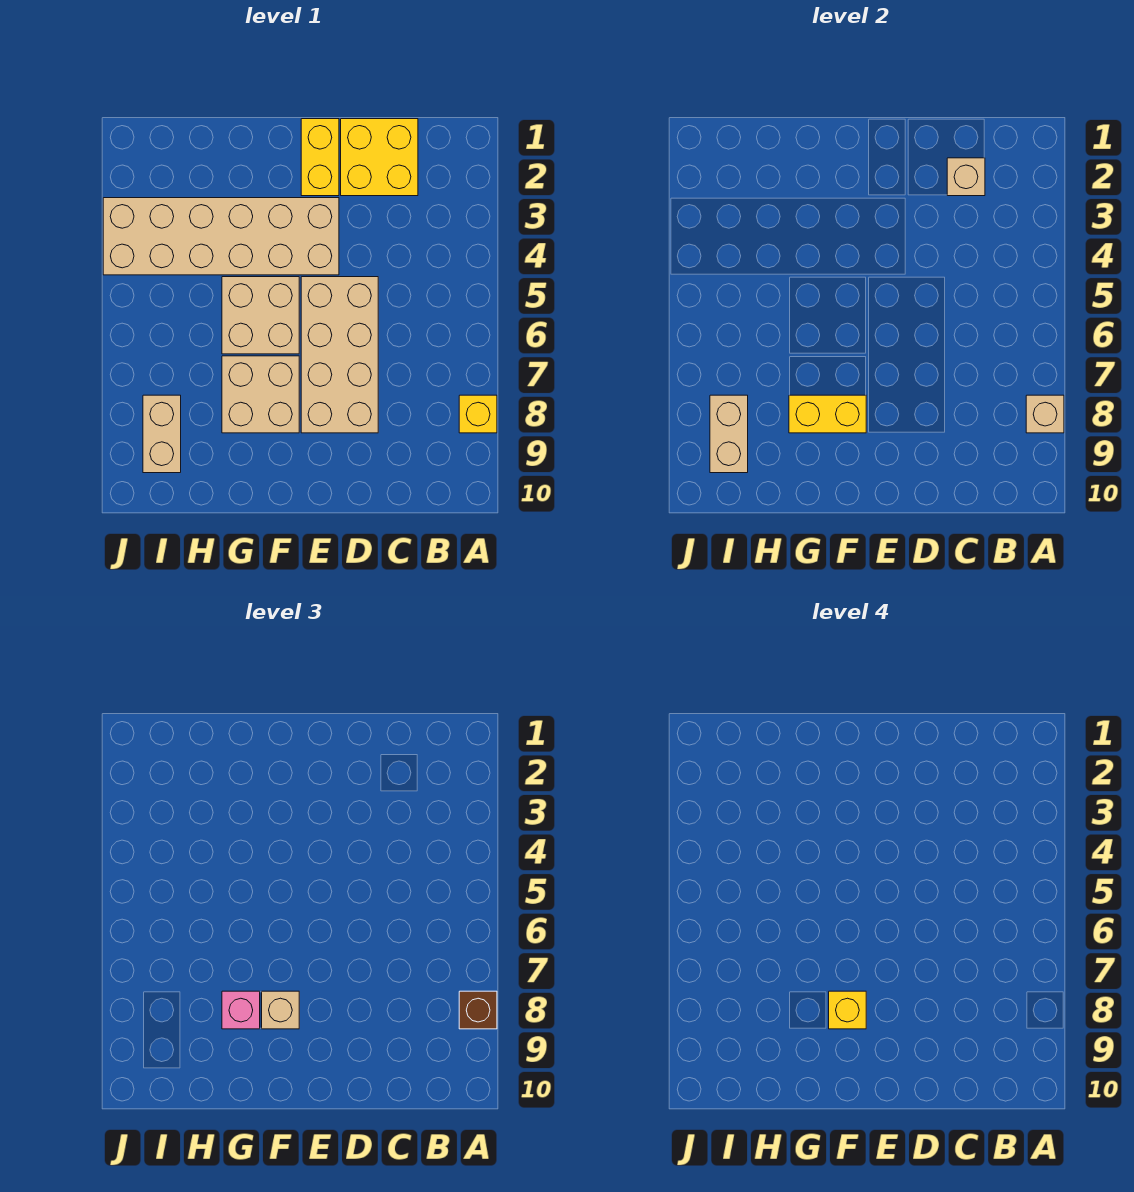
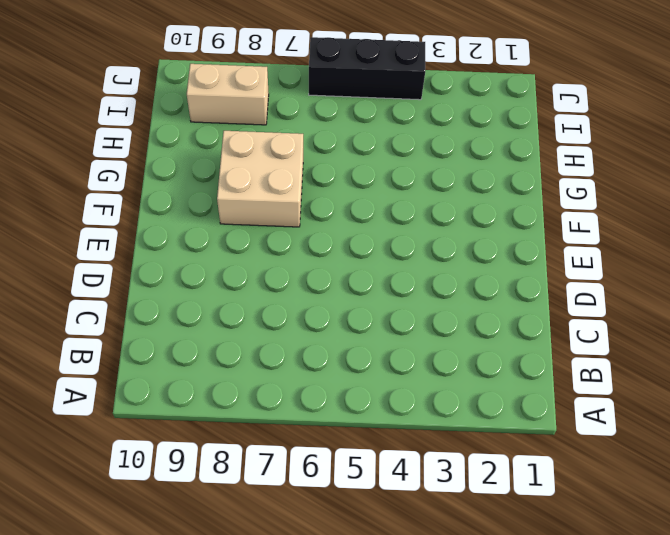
black brick J4:J6 level 1 -> tan brick E3:J4 level 1
none -> yellow brick A8 level 1
none -> yellow brick C1:D2 level 1
none -> tan brick D5:E8 level 1

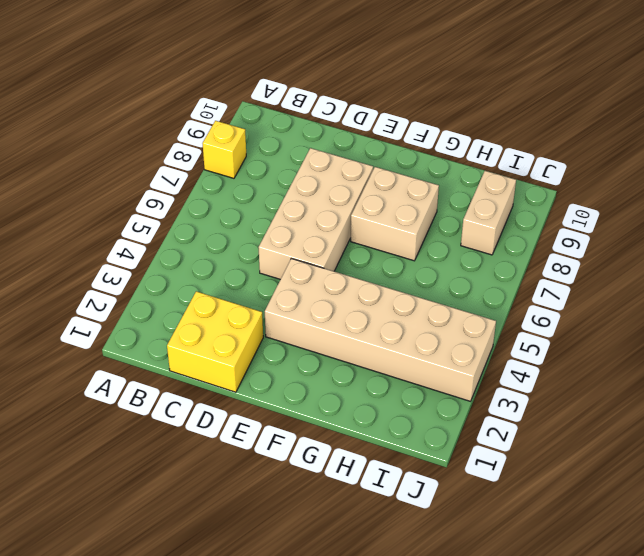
none -> yellow brick E1:E2 level 1
none -> tan brick F5:G6 level 1
none -> tan brick A8 level 2

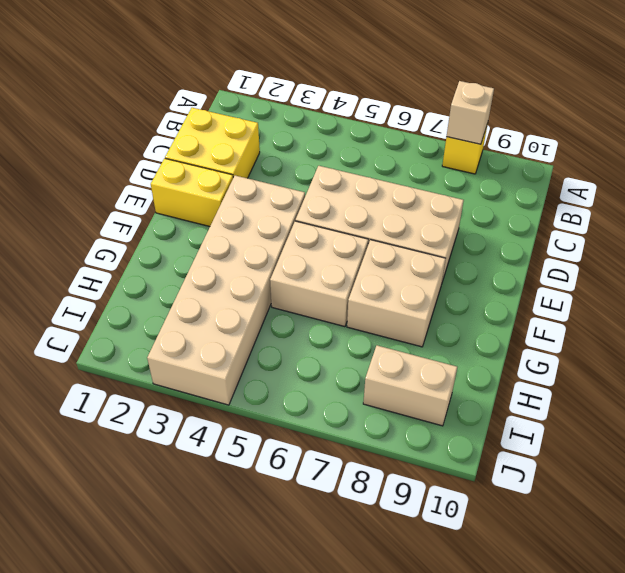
none -> tan brick C2 level 2
none -> yellow brick F8:G8 level 2
none -> tan brick I8:I9 level 2

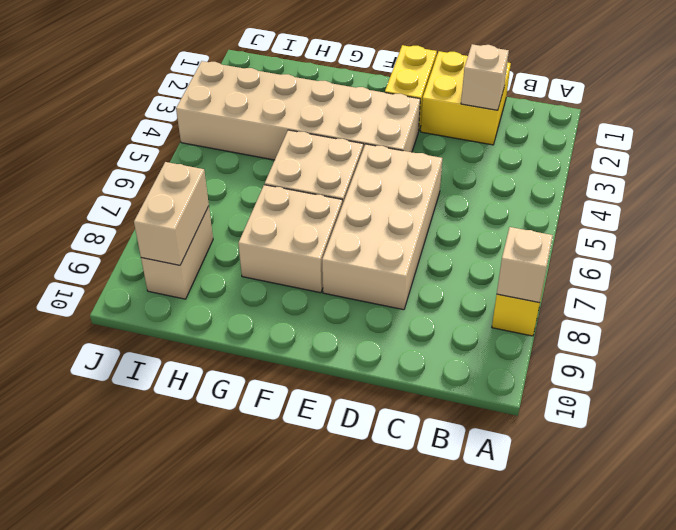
none -> yellow brick F8:G8 level 2
none -> brown brick A8 level 3
none -> tan brick F8 level 3

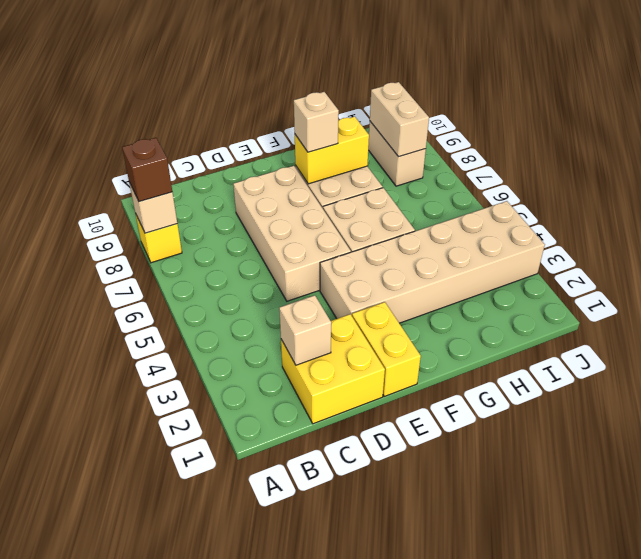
none -> pink brick G8 level 3
none -> yellow brick F8 level 4

